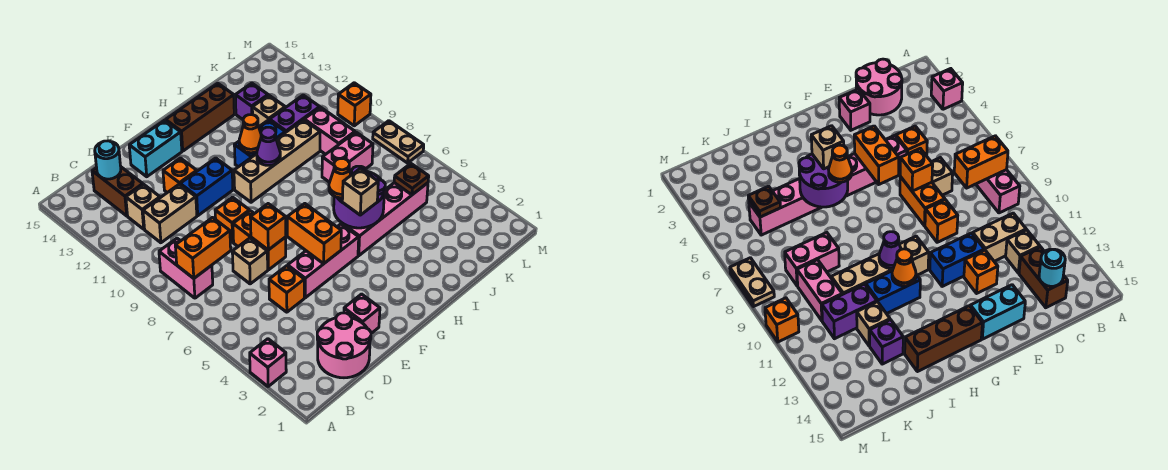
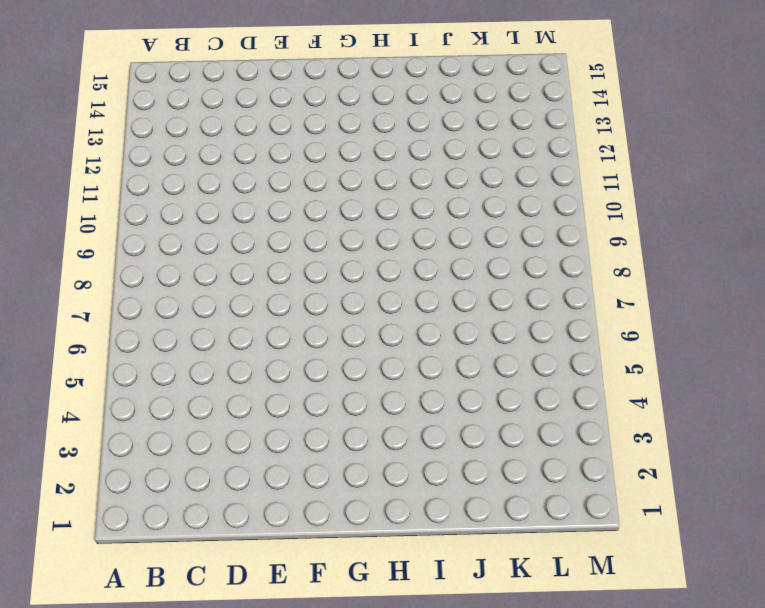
none -> pink brick A3 level 1
none -> pink brick B8:B9 level 1
none -> pink round brick C1:D2 level 1
none -> tan brick C11:D11 level 1

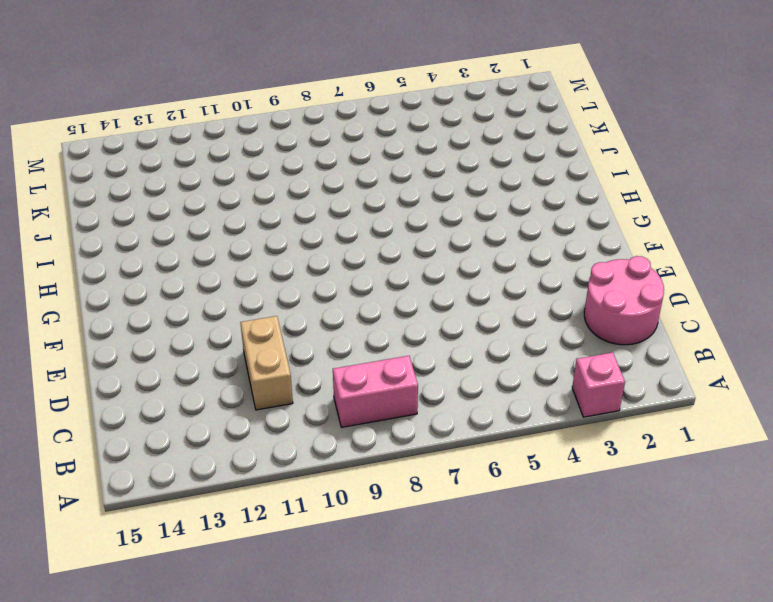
none -> tan brick C12 level 1
none -> brown brick C13:C14 level 1
none -> orange brick D5 level 1
none -> tan brick D7 level 1

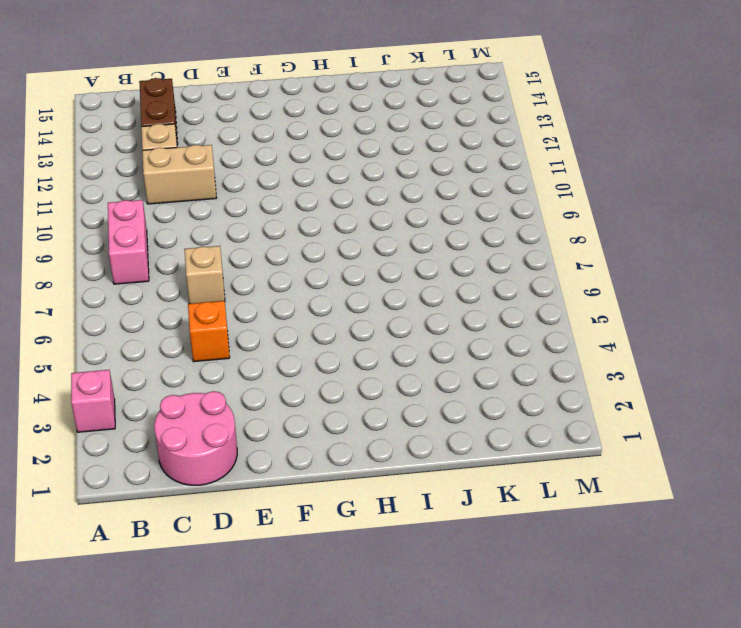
none -> pink brick E2 level 1
none -> pink brick E5:G5 level 1
none -> orange brick E7:E8 level 1
none -> orange brick E9 level 1

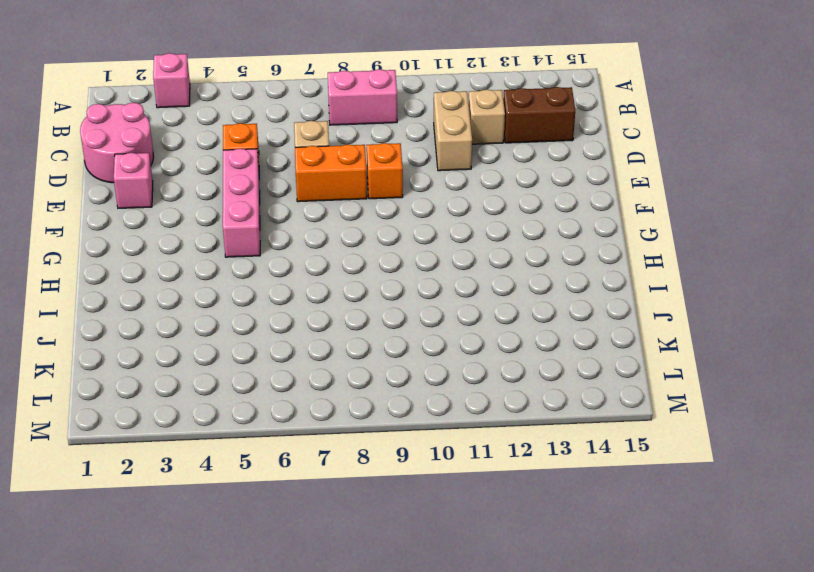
none -> blue brick E11:F11 level 1
none -> orange brick E12 level 1
none -> cyan brick E14:F14 level 1
none -> tan brick G10:J10 level 1

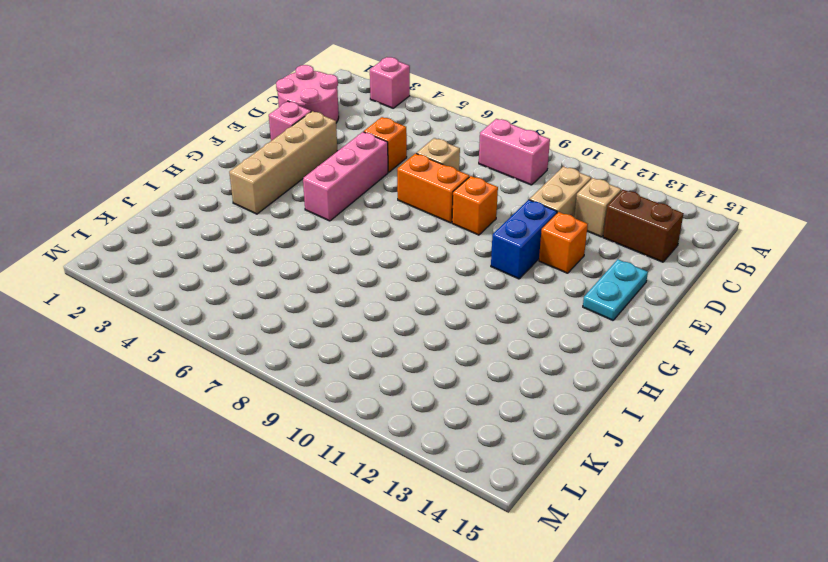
tan brick E3:H3 level 1 -> tan brick G10:J10 level 1
cyan plate E14:F14 level 1 -> cyan brick E14:F14 level 1
none -> brown brick G14:I14 level 1
none -> pink brick H5:K5 level 1
none -> blue brick H11:I11 level 1
none -> pink brick J8:K8 level 1

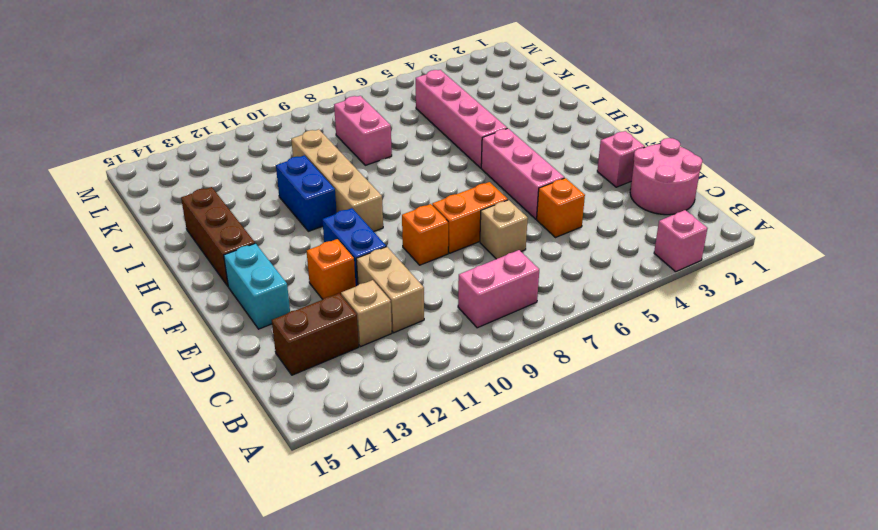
none -> purple brick J11:K11 level 1
none -> tan brick J12 level 1
none -> purple brick J13 level 1
none -> pink brick K9:K10 level 1

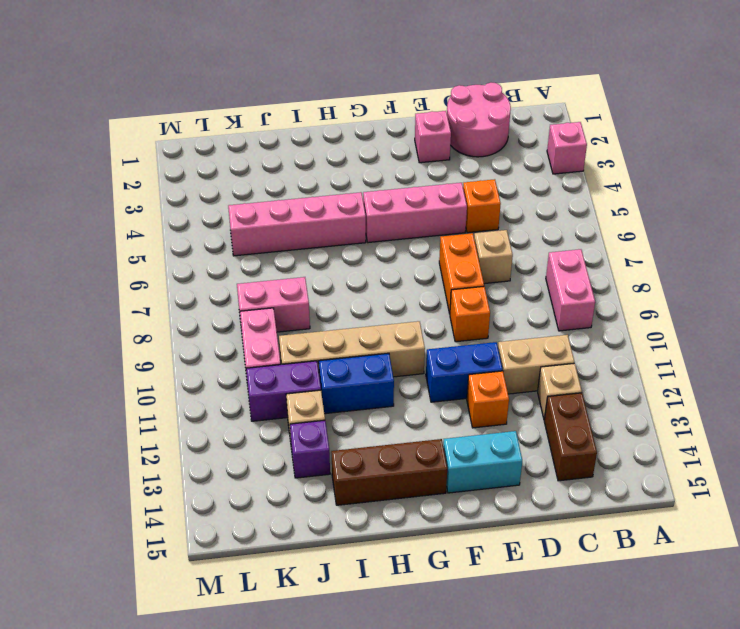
none -> tan plate M7:M8 level 1
none -> orange brick M10 level 1
none -> orange brick B8:C8 level 2
none -> cyan round brick C14 level 2

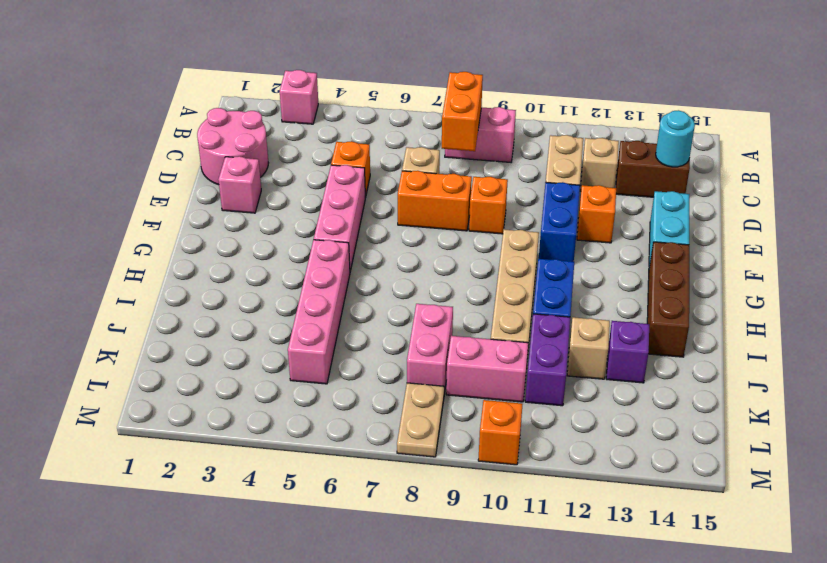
tan plate L8:M8 level 1 -> tan plate M7:M8 level 1
none -> orange brick E7 level 2
none -> orange brick F5:F6 level 2
none -> purple round brick H5:I6 level 2
none -> purple cone H10 level 2

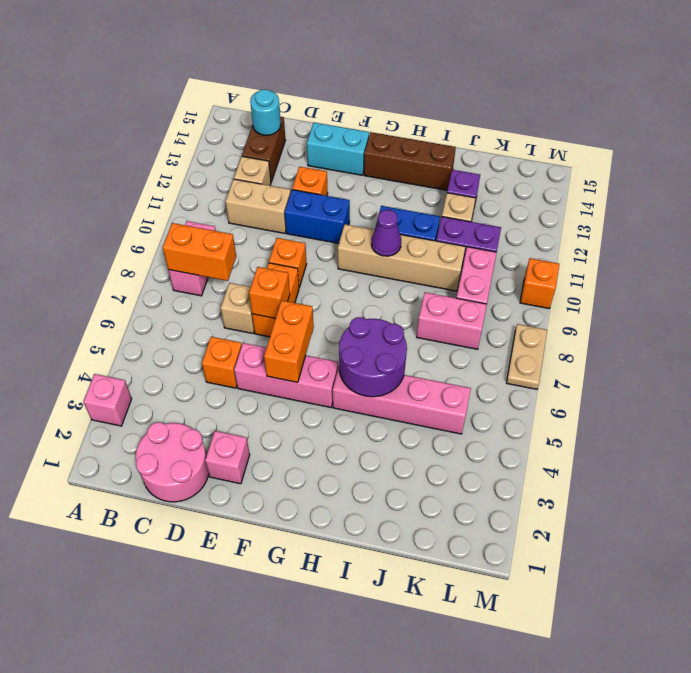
none -> orange cone H11 level 2
none -> brown plate K5 level 2
none -> tan brick H5 level 3
none -> orange cone H6 level 3

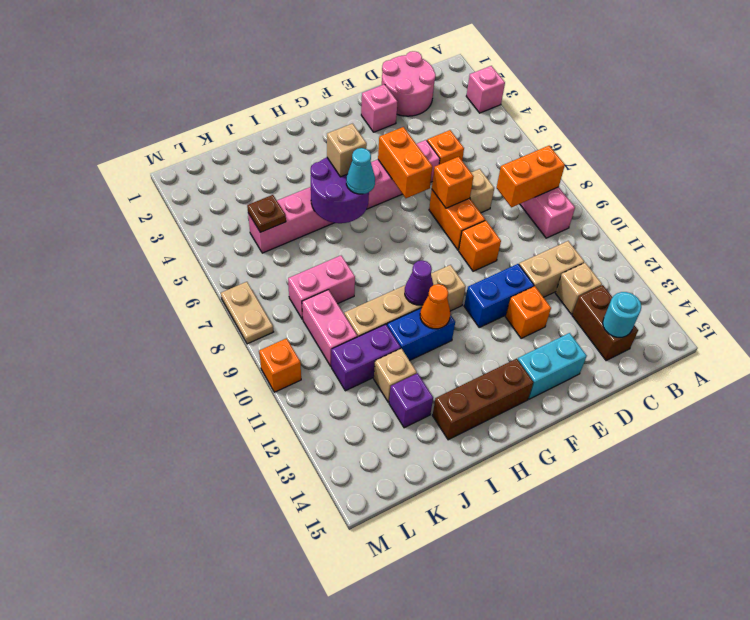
cyan cone H6 level 3 -> orange cone H6 level 3

